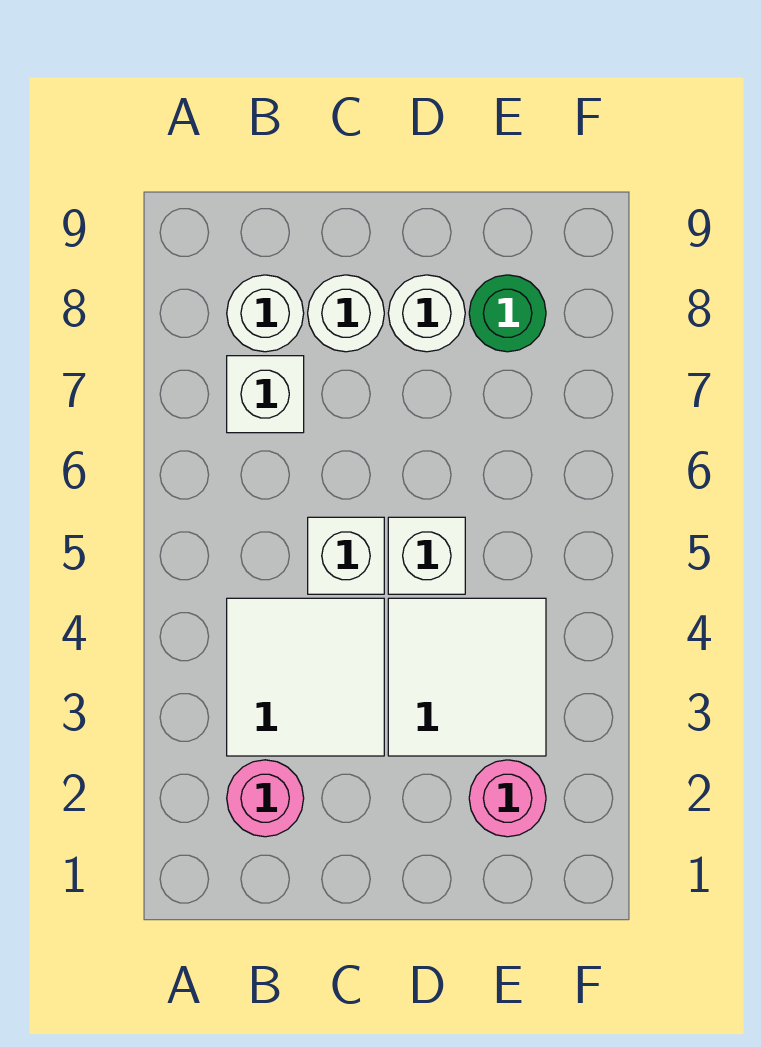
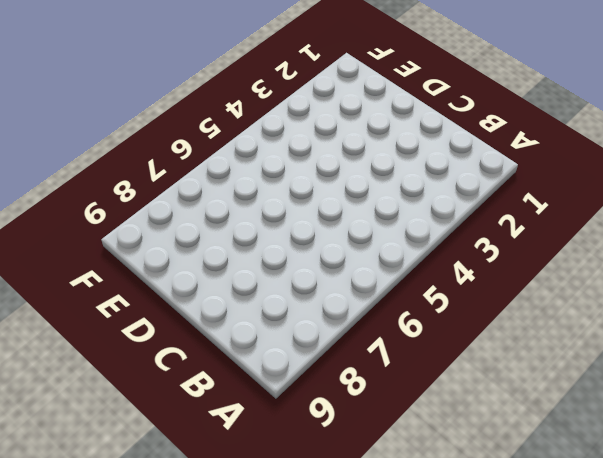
none -> pink round brick B2 level 1
none -> white tile B3:C4 level 1

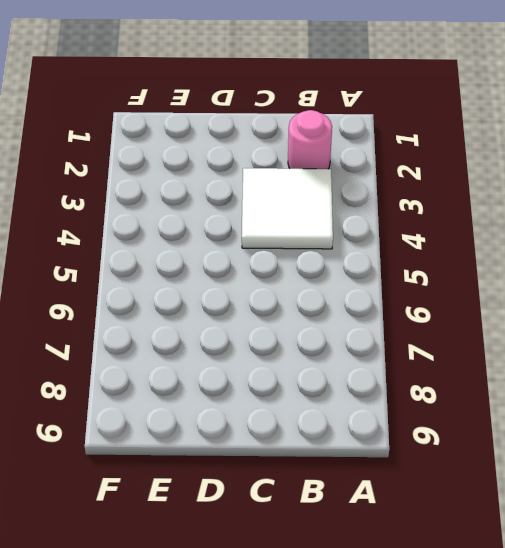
none -> white brick B7 level 1
none -> white round brick B8 level 1

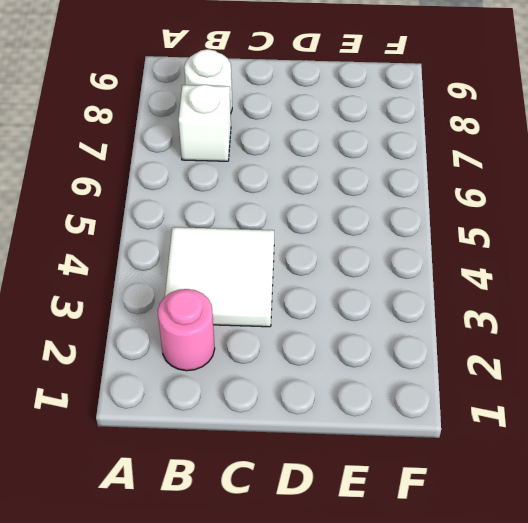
none -> white brick C5 level 1
none -> white round brick C8 level 1

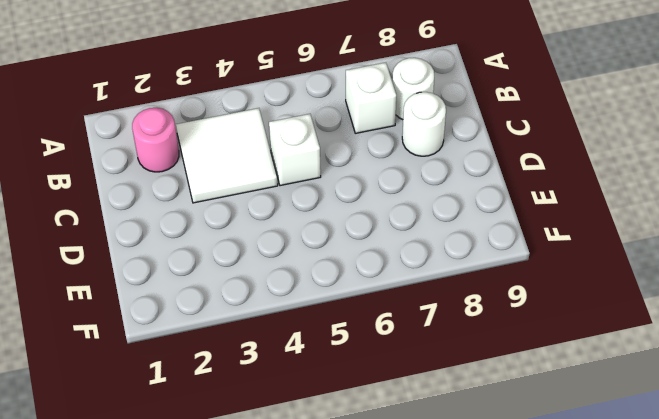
none -> white tile D3:E4 level 1
none -> white brick D5 level 1

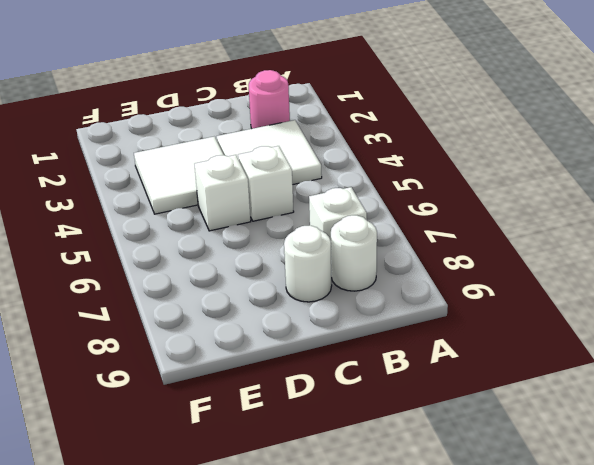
none -> white round brick D8 level 1
none -> pink round brick E2 level 1

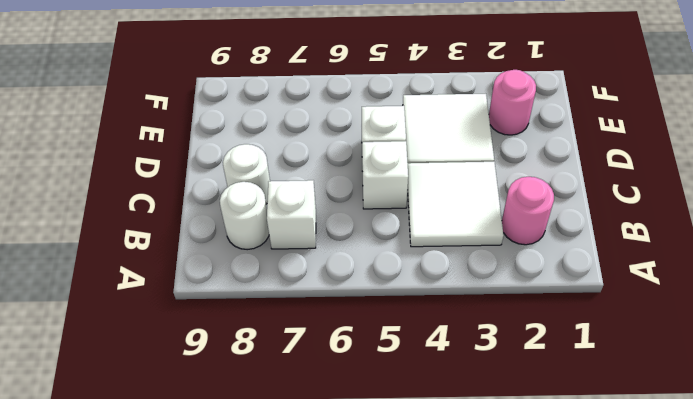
none -> white round brick D8 level 1
none -> green round brick E8 level 1

